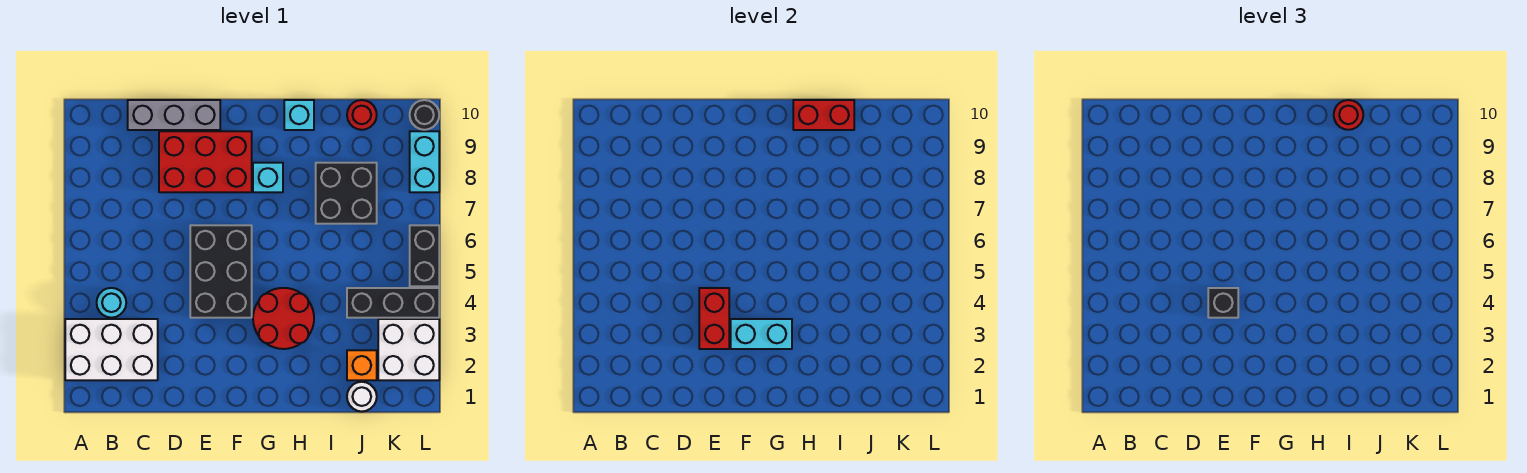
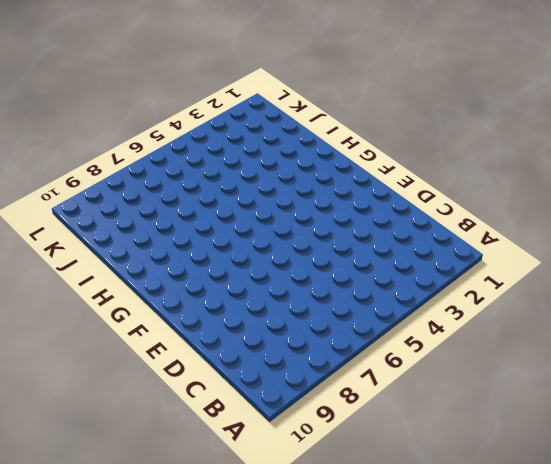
none -> white brick A2:C3 level 1
none -> cyan round brick B4 level 1
none -> grey brick C10:E10 level 1

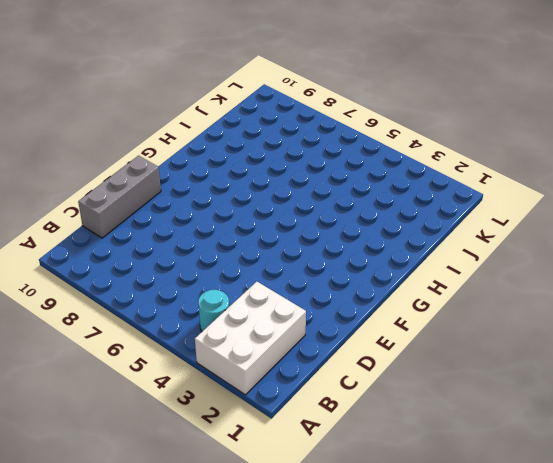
none -> red brick D8:F9 level 1
none -> black brick E4:F6 level 1
none -> red round brick G3:H4 level 1

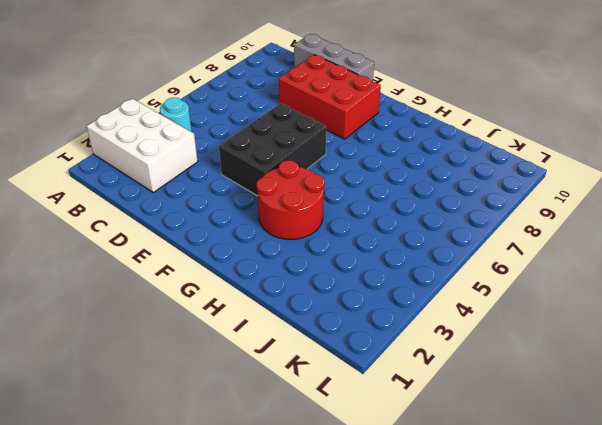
none -> cyan brick G8 level 1
none -> cyan brick H10 level 1
none -> black brick I7:J8 level 1

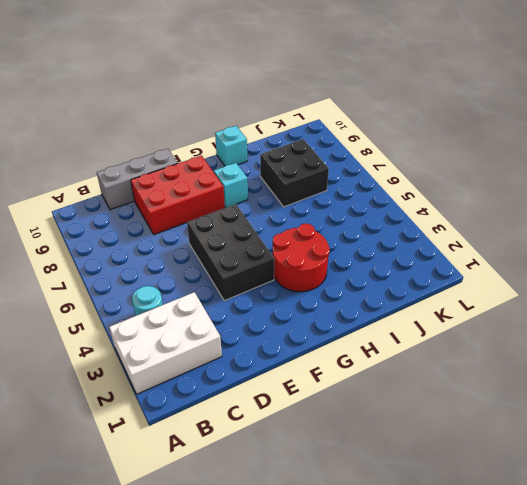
none -> white round brick J1 level 1
none -> orange brick J2 level 1
none -> black brick J4:L4 level 1

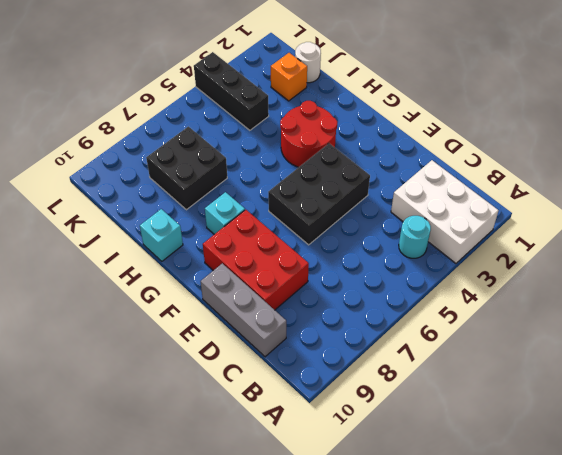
none -> red round brick J10 level 1
none -> white brick K2:L3 level 1
none -> black brick L5:L6 level 1

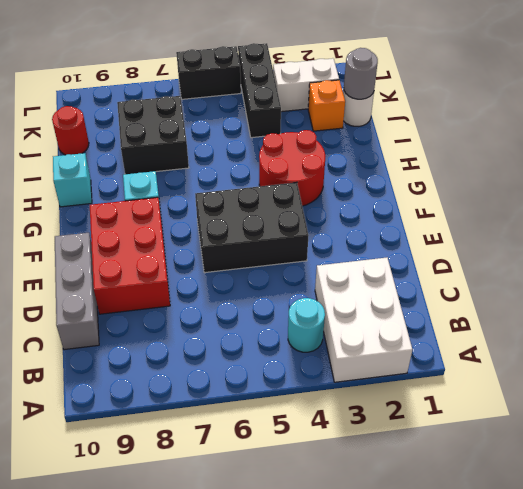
grey round brick J1 level 2 -> none
white brick K2:K3 level 1 -> white brick K2:L3 level 1
none -> cyan brick L8:L9 level 1
none -> black round brick L10 level 1
none -> red brick E3:E4 level 2

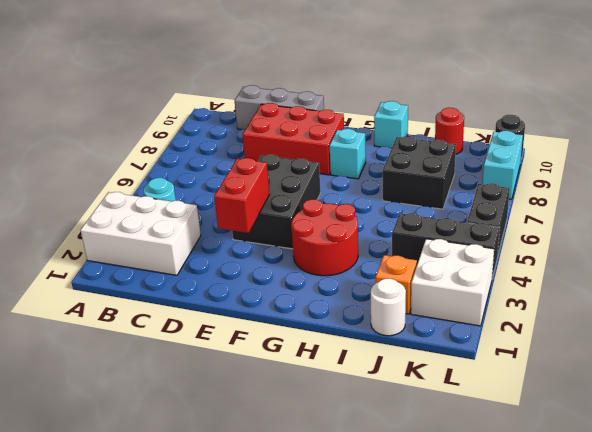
none -> cyan brick F3:G3 level 2
none -> red brick H10:I10 level 2
none -> black brick E4 level 3

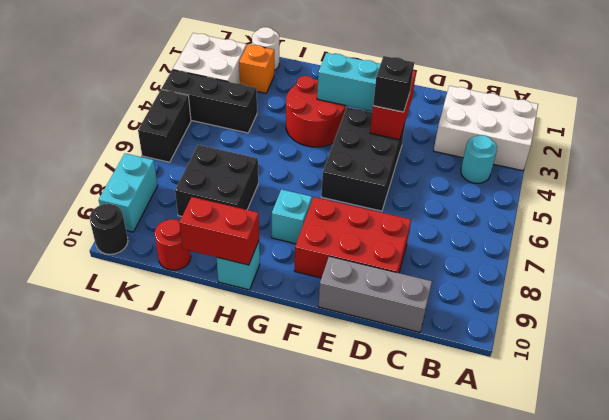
none -> red round brick I10 level 3

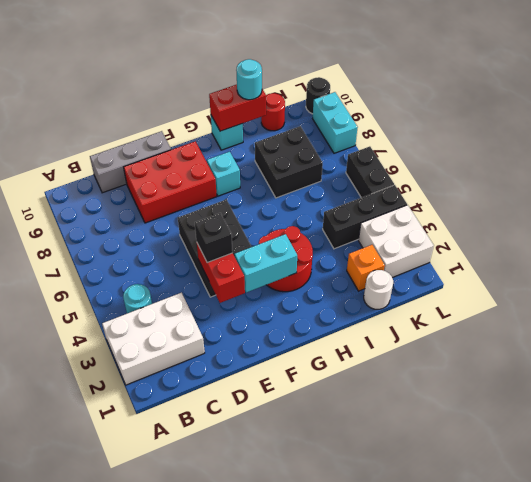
cyan round brick I10 level 3 -> red round brick I10 level 3

